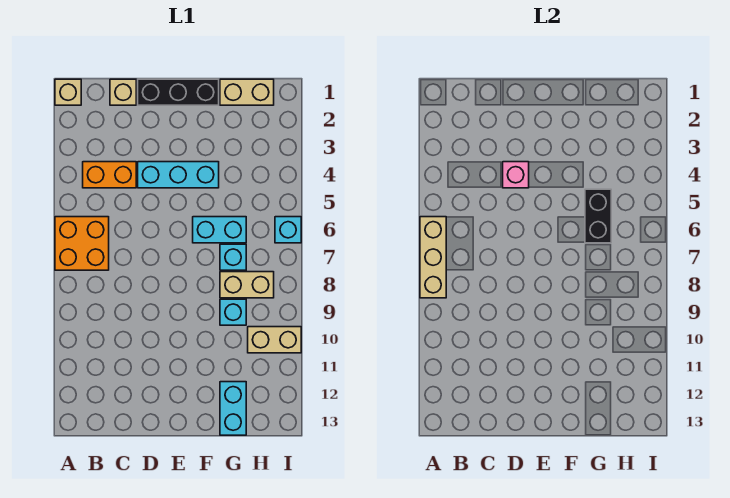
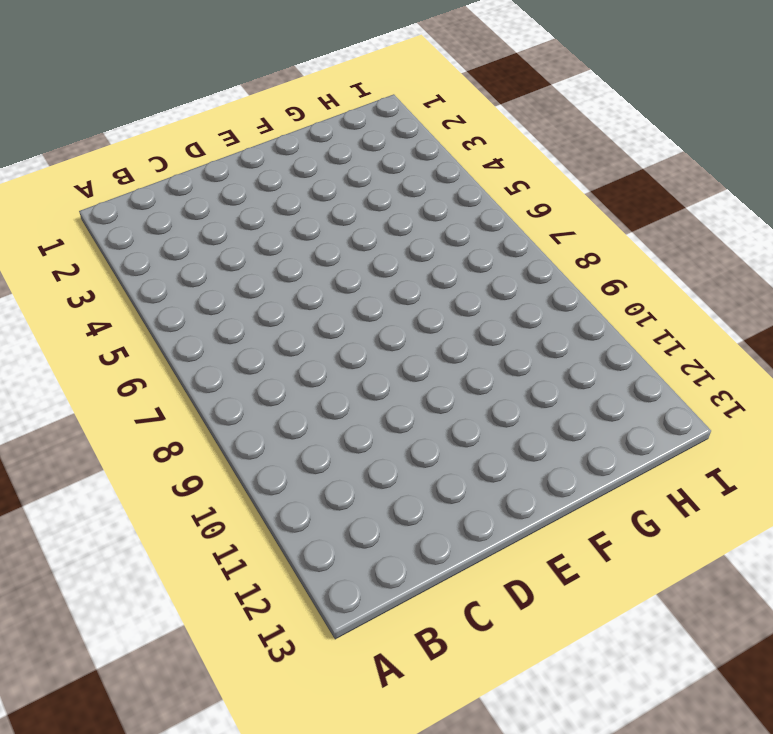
none -> tan brick A1 level 1
none -> orange brick A6:B7 level 1
none -> orange brick B4:C4 level 1

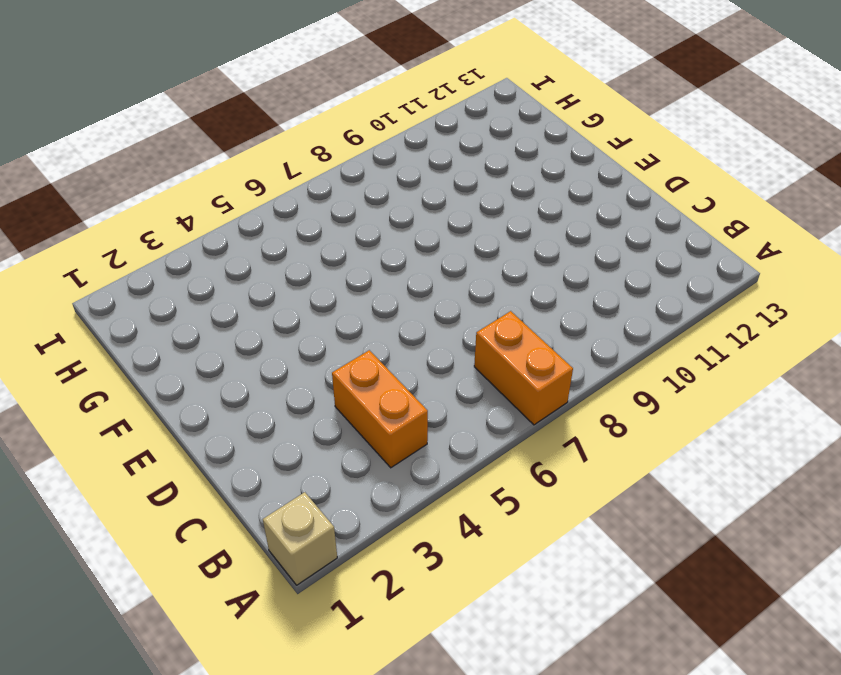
orange brick A7:B7 level 1 -> orange brick A6:B7 level 1
none -> tan brick C1 level 1
none -> black brick D1:F1 level 1
none -> cyan brick D4:F4 level 1

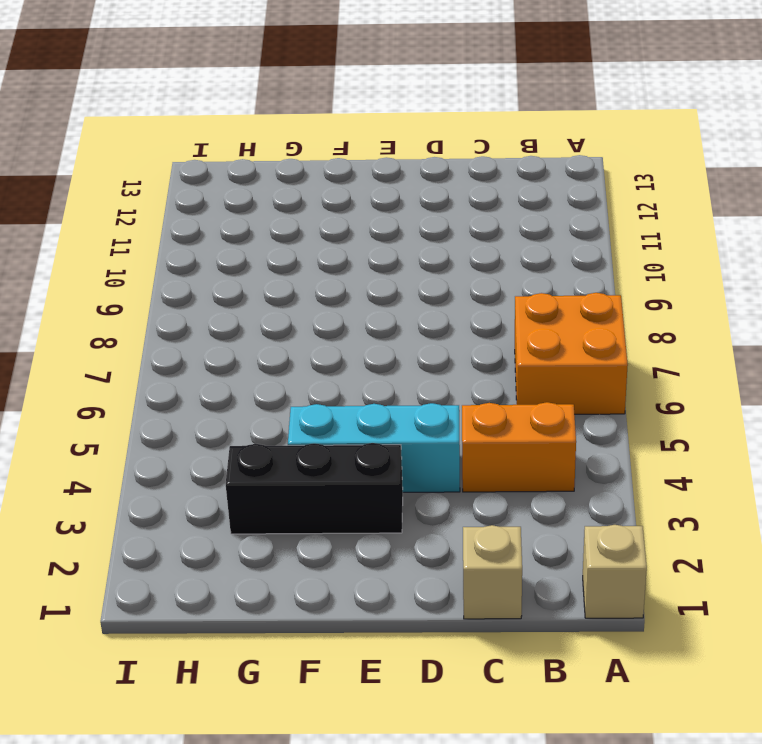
black brick E3:G3 level 1 -> black brick D1:F1 level 1
none -> cyan brick F6:G6 level 1
none -> tan brick G1:H1 level 1
none -> cyan brick G7 level 1

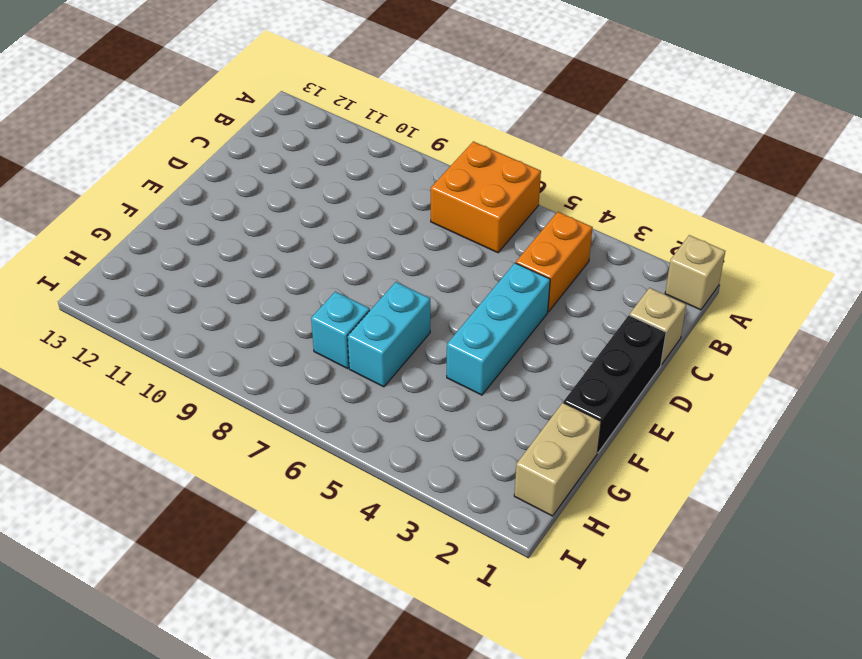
none -> tan brick G8:H8 level 1
none -> cyan brick G9 level 1
none -> cyan brick G12:G13 level 1

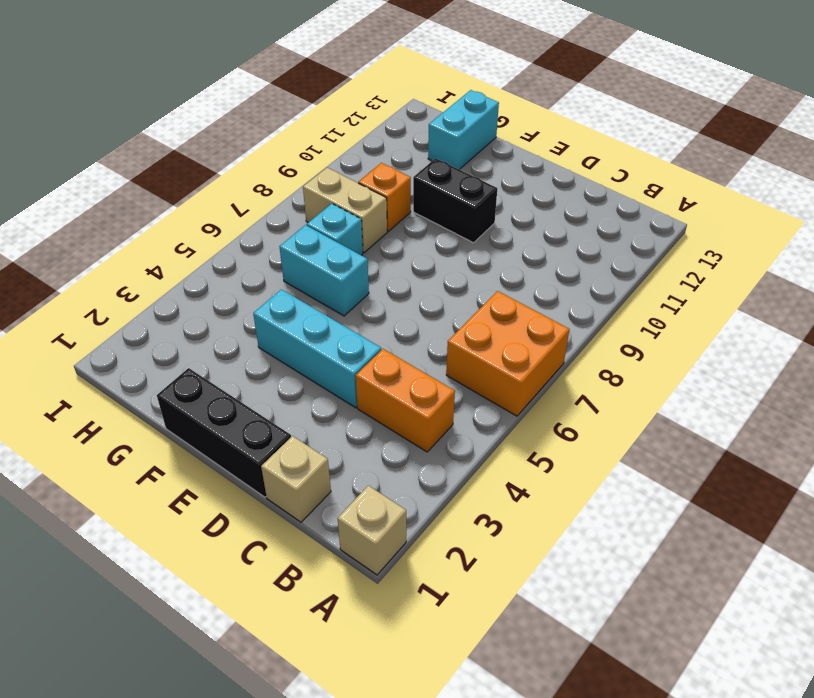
black brick E10:F10 level 1 -> black brick G5:G6 level 2
orange brick G9 level 1 -> cyan brick G9 level 1
none -> tan brick G1:H1 level 1
none -> tan brick H10:I10 level 1
none -> cyan brick I6 level 1

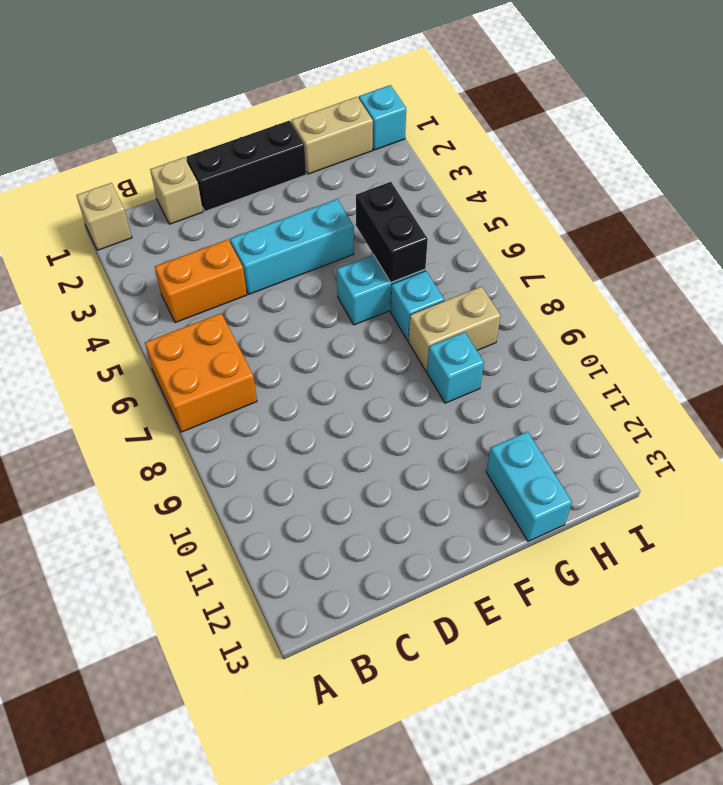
cyan brick I1 level 1 -> cyan brick I6 level 1
none -> tan brick H10:I10 level 1
none -> tan brick A6:A8 level 2
none -> pink brick D4 level 2

